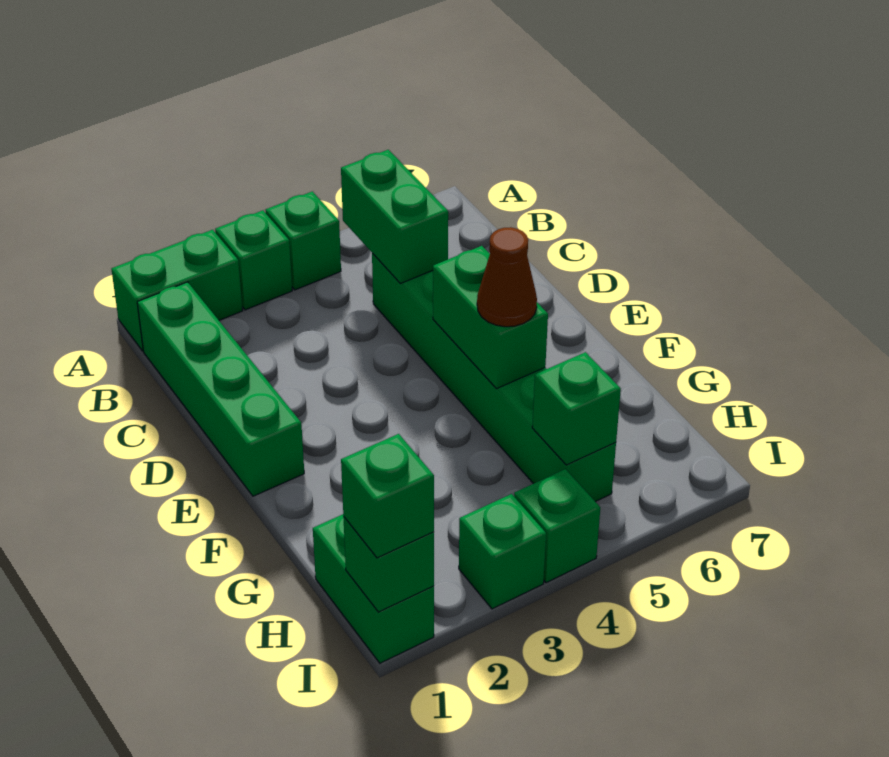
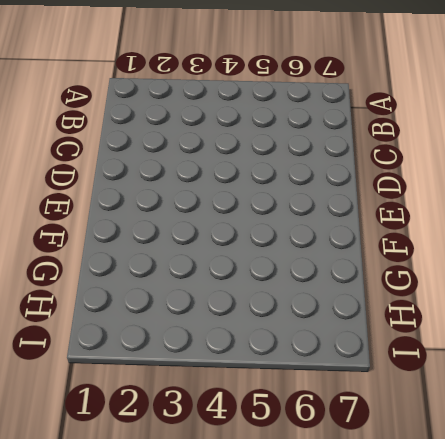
none -> green brick A1:A2 level 1
none -> green brick A3 level 1
none -> green brick A4 level 1

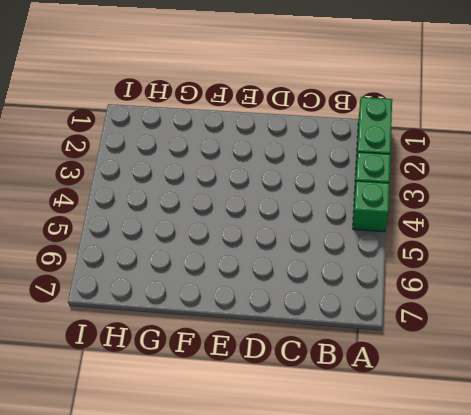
none -> green brick B1:E1 level 1
none -> green brick C5:H5 level 1
none -> green brick H1:I1 level 1

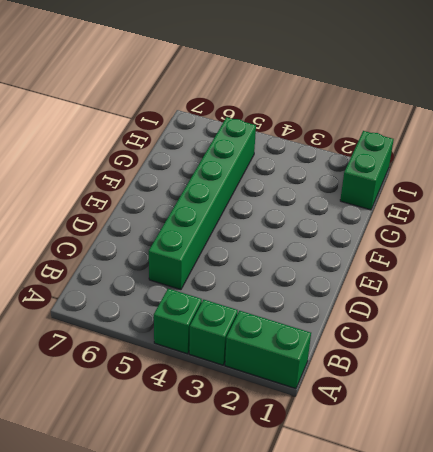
none -> green brick B1:E1 level 1
none -> green brick I3 level 1
none -> green brick I4 level 1

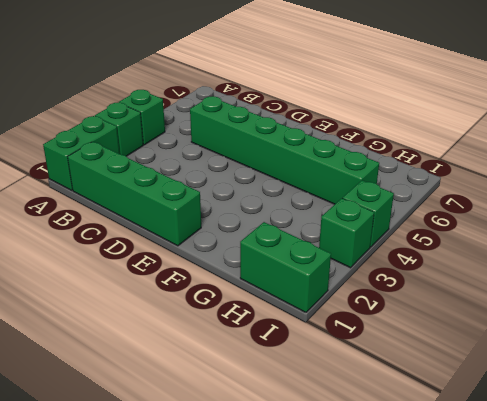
none -> green brick B5:C5 level 2
none -> green brick E5:F5 level 2
none -> green brick H5 level 2

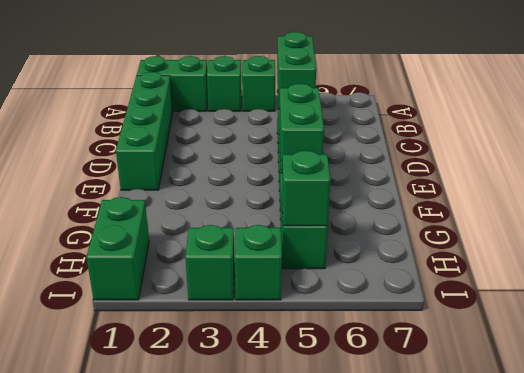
none -> green brick I1 level 2
none -> brown cone F5 level 3
none -> green brick I1 level 3

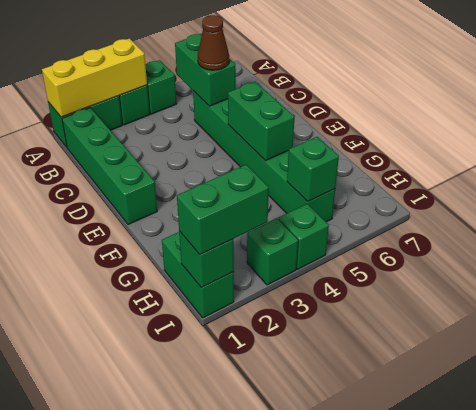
yellow brick A1:A3 level 2 -> none
brown cone C5 level 3 -> brown cone F5 level 3
green brick I1:I2 level 3 -> green brick I1 level 3

